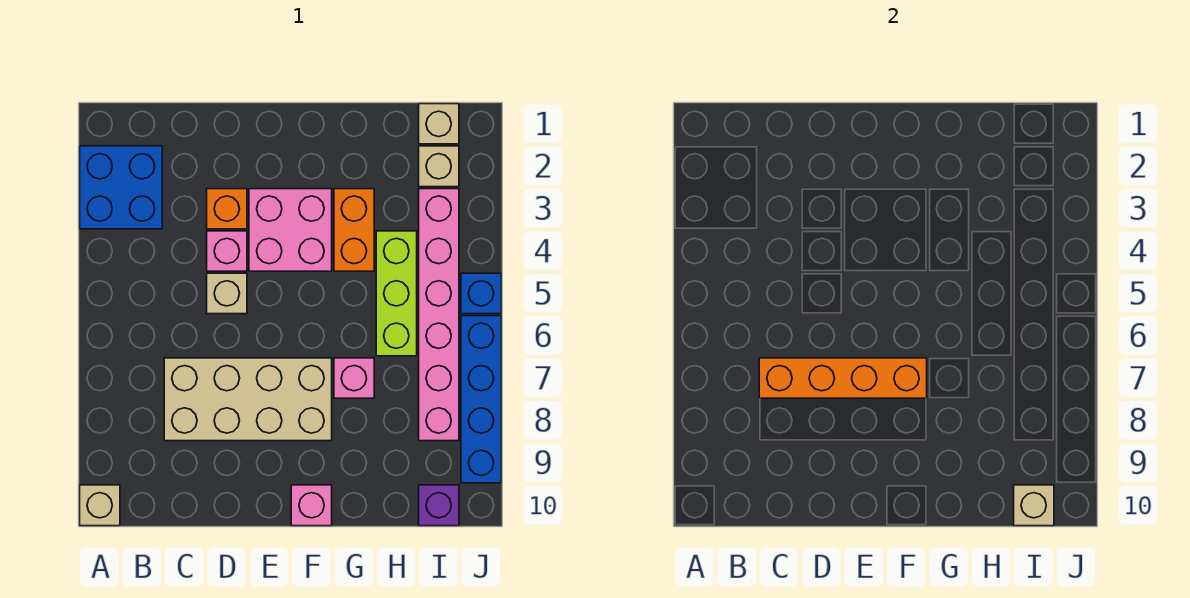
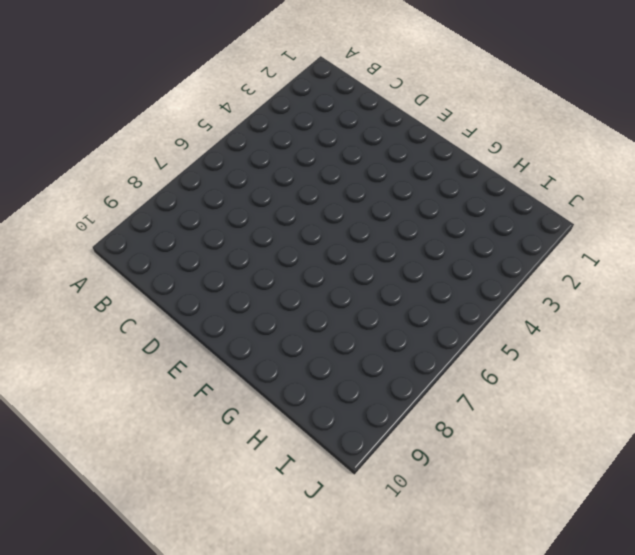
none -> blue brick A2:B3 level 1
none -> tan brick A10 level 1
none -> tan brick C7:F8 level 1

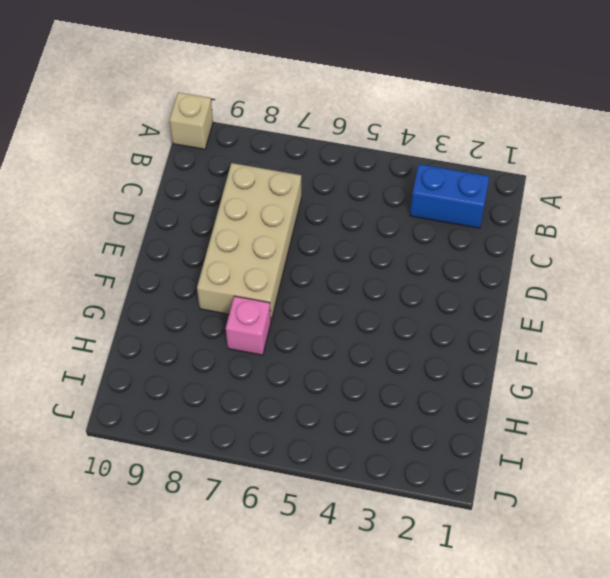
blue brick B2:B3 level 1 -> blue brick A2:B3 level 1
none -> orange brick D3 level 1
none -> pink brick D4 level 1
none -> tan brick D5 level 1

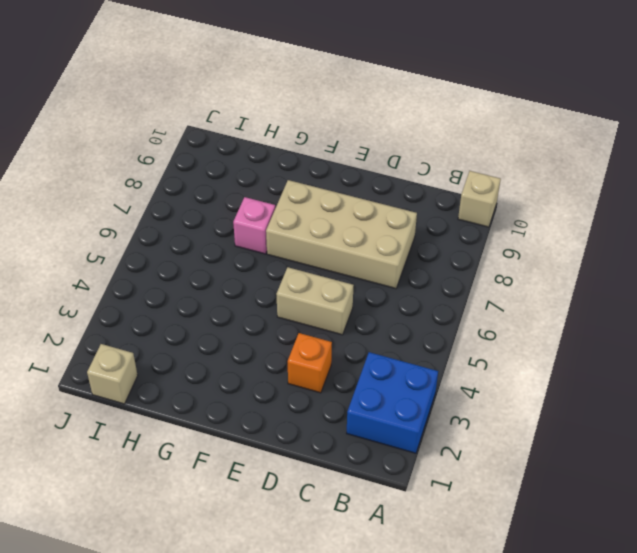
tan brick D5:E5 level 1 -> tan brick D5 level 1
none -> pink brick D4 level 1
none -> pink brick E3:F4 level 1
none -> pink brick F10 level 1

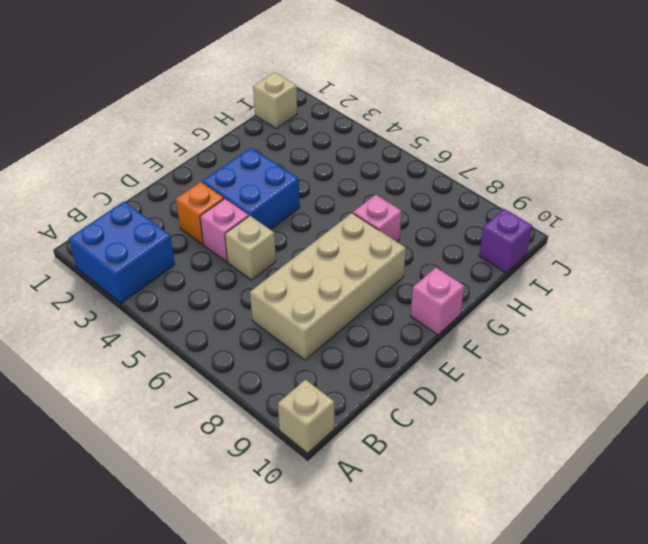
blue brick E3:F4 level 1 -> pink brick E3:F4 level 1
none -> orange brick G3:G4 level 1
none -> lime brick H4:H6 level 1
none -> tan brick I2 level 1

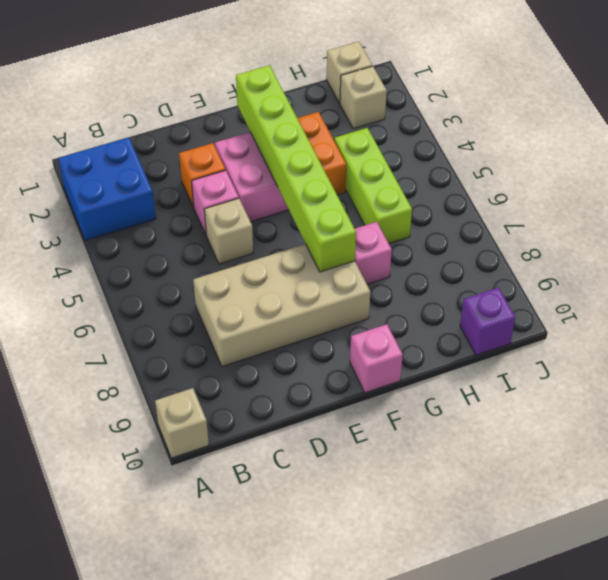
lime brick F2:F7 level 2 -> orange brick C7:F7 level 2
none -> pink brick I3:I8 level 1
none -> blue brick J5 level 1
none -> blue brick J6:J9 level 1

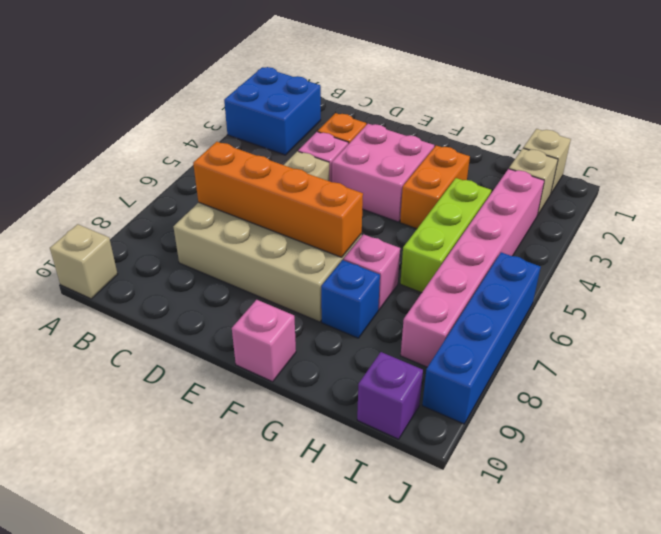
blue brick G8 level 1 -> blue brick J5 level 1
none -> tan brick I10 level 2

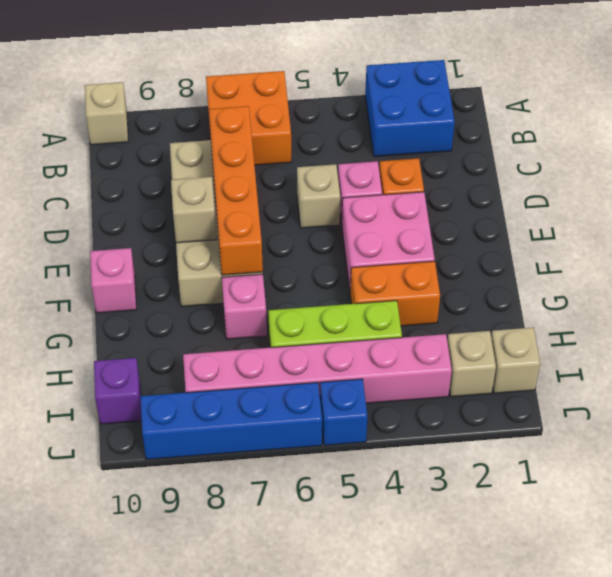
orange brick A6:B7 level 1 -> none
tan brick E8 level 2 -> tan brick I10 level 2

